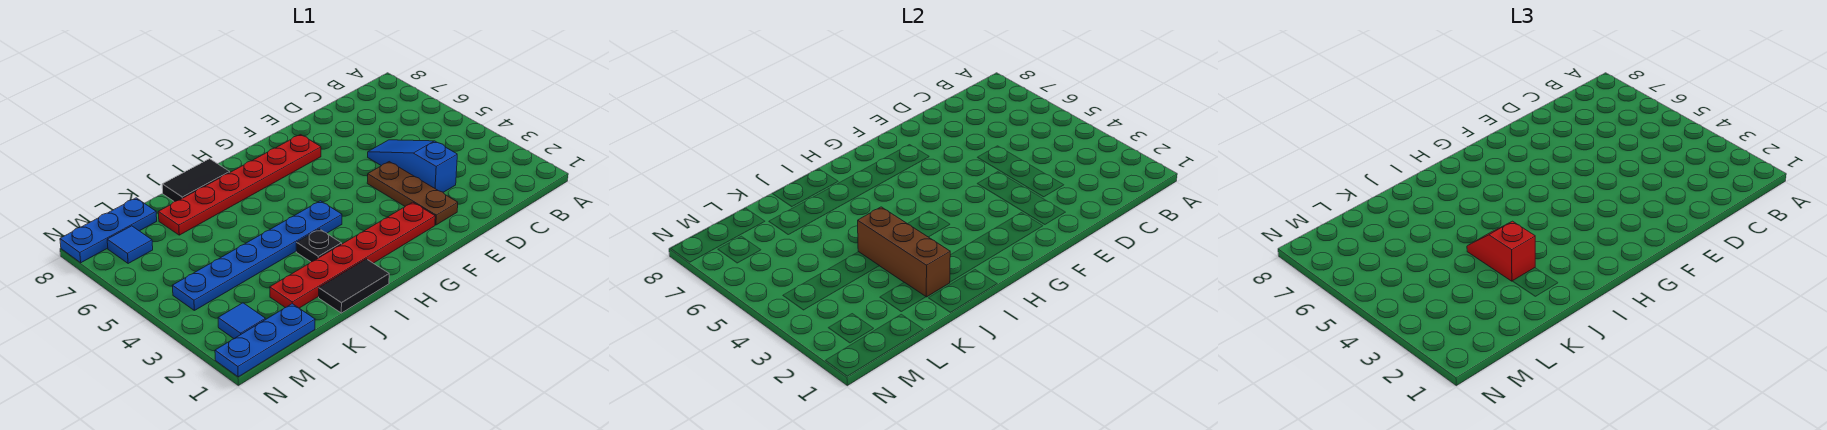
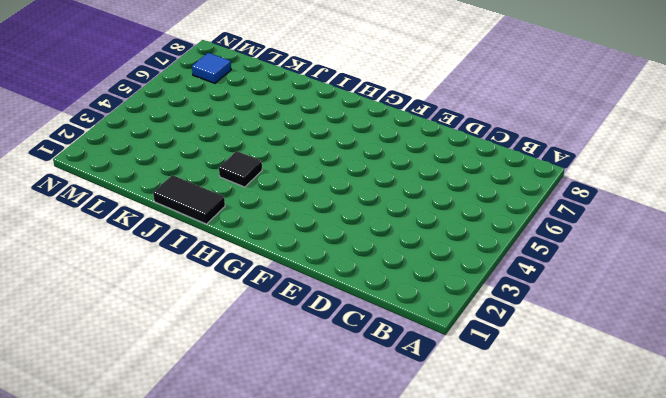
black tile I3 level 1 -> black plate I3 level 1
none -> blue slope D3:D5 level 1 top 3
none -> brown plate E2:E4 level 1
none -> red plate F2:K2 level 1

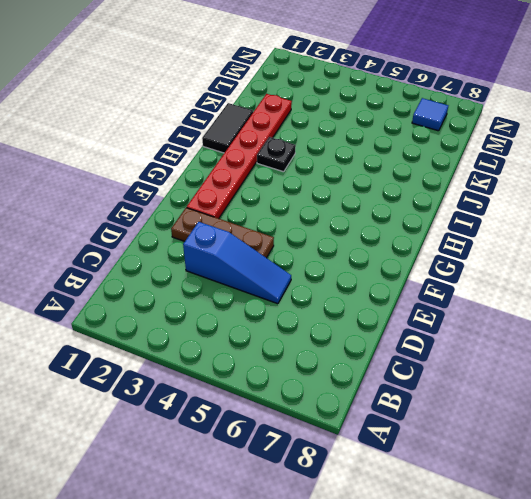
none -> red plate F7:K7 level 1
none -> blue plate H4:M4 level 1
none -> black tile I8:J8 level 1

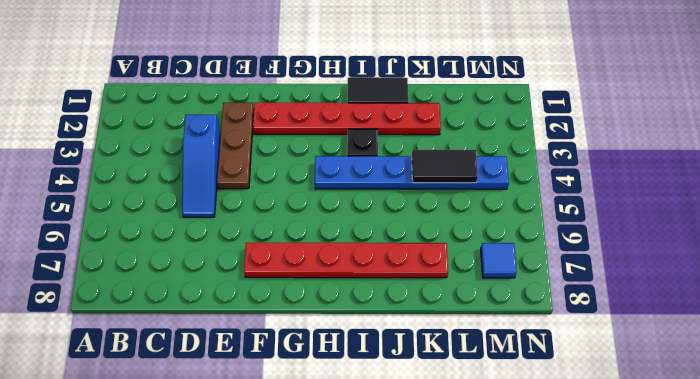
black tile K4:L4 level 2 -> black tile I8:J8 level 1
none -> blue plate L1:N1 level 1
none -> blue plate L8:N8 level 1
none -> blue tile M2 level 1

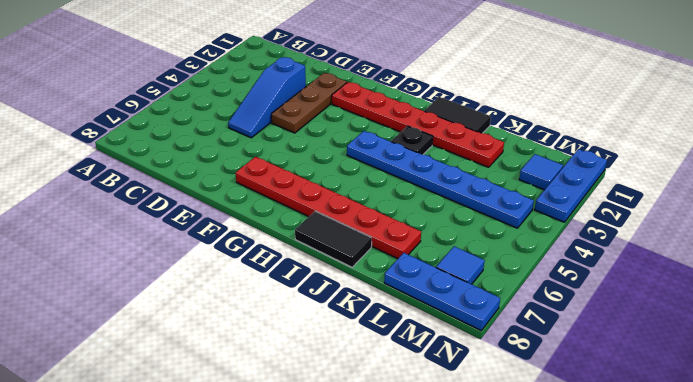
blue plate N1:N3 level 1 -> blue plate L1:N1 level 1
none -> brown brick J2:J4 level 2
none -> red slope J3:J4 level 3 top 3

